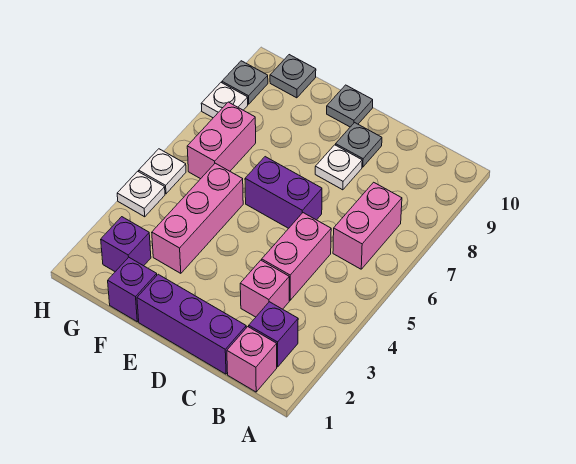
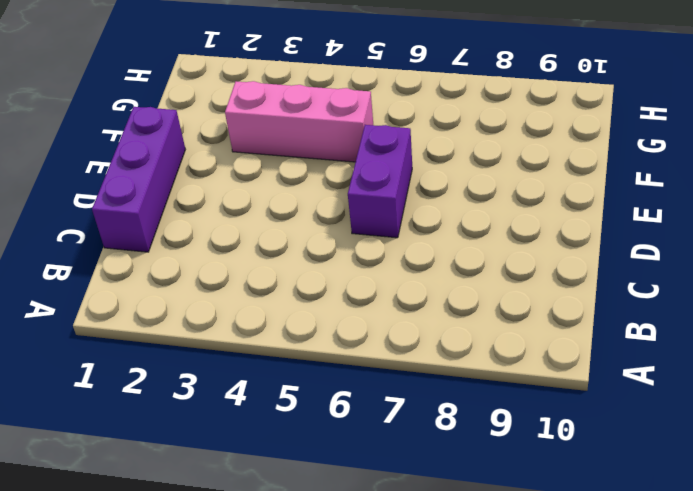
none -> pink brick B1 level 1
none -> purple brick B2 level 1
none -> pink brick B6:B7 level 1

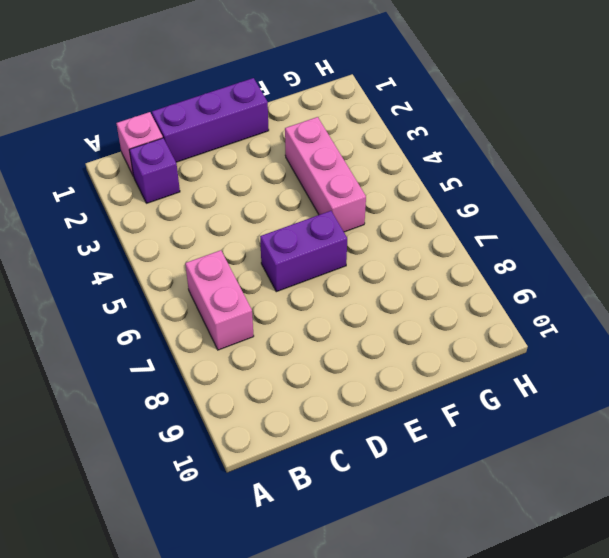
none -> pink brick C3 level 1
none -> pink brick C4:C5 level 1
none -> white plate D8 level 1

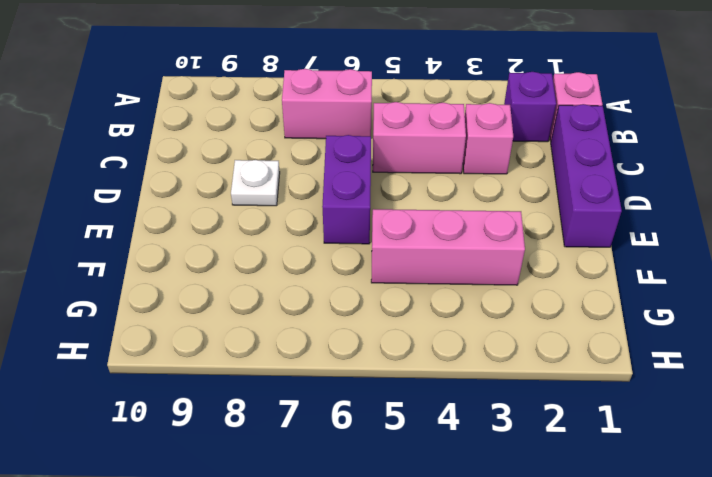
none -> grey plate D9 level 1
none -> grey plate E10 level 1
none -> purple brick F1 level 1

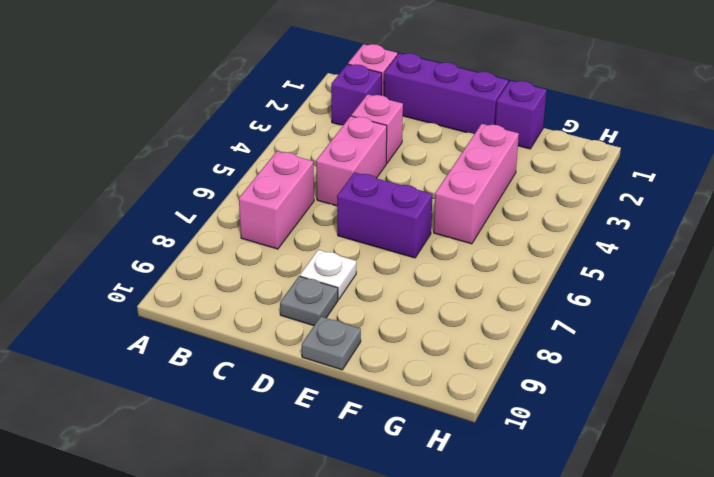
none -> purple brick G2 level 1
none -> pink brick G6:G7 level 1
none -> grey plate G10 level 1

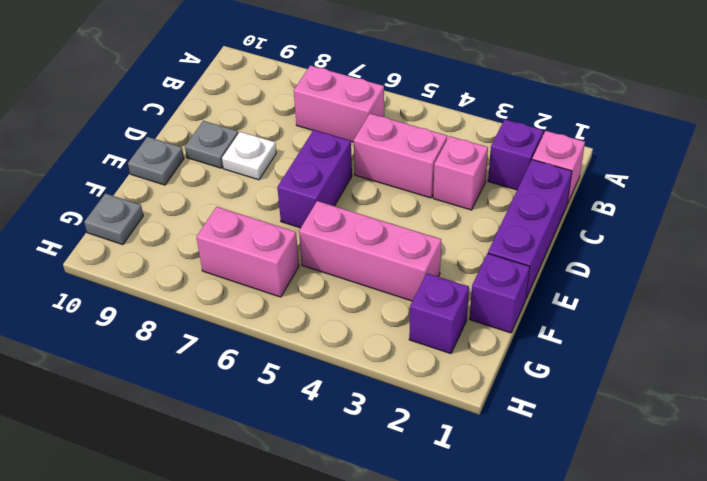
none -> white plate H4 level 1
none -> white plate H5 level 1
none -> white plate H8 level 1

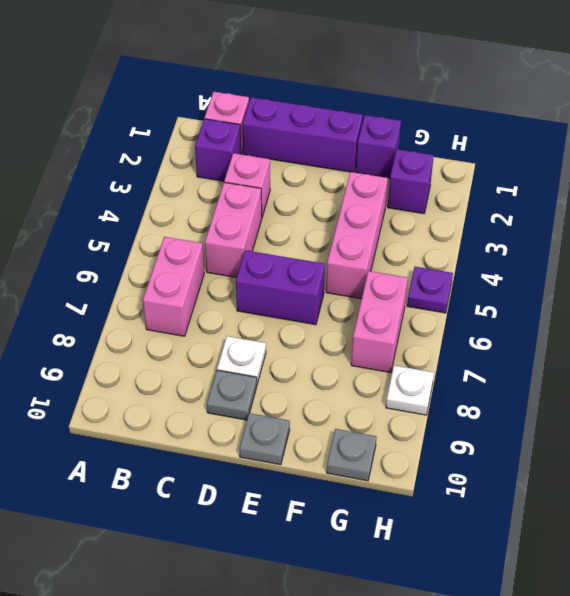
purple plate H5 level 1 -> white plate H5 level 1
none -> white plate H4 level 1
none -> grey plate H9 level 1

